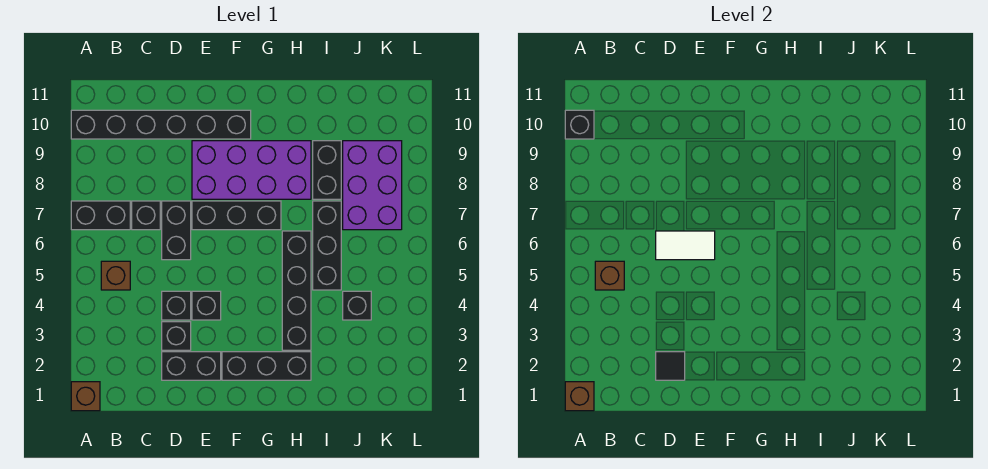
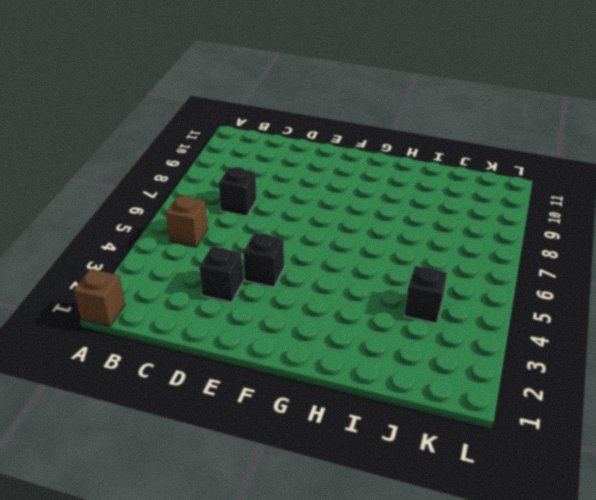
none -> black brick A7:B7 level 1
none -> black brick A10:F10 level 1
none -> black brick D2:E2 level 1

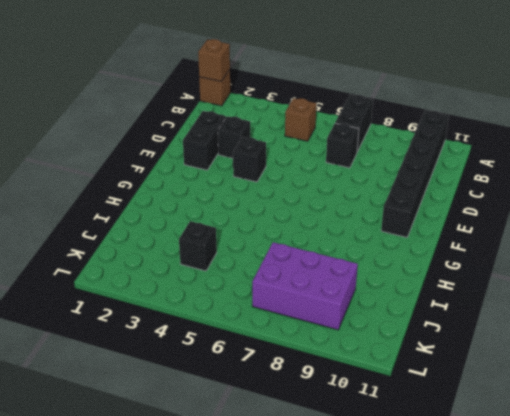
none -> black brick D4 level 1
none -> black brick D6:D7 level 1
none -> black brick E7:G7 level 1

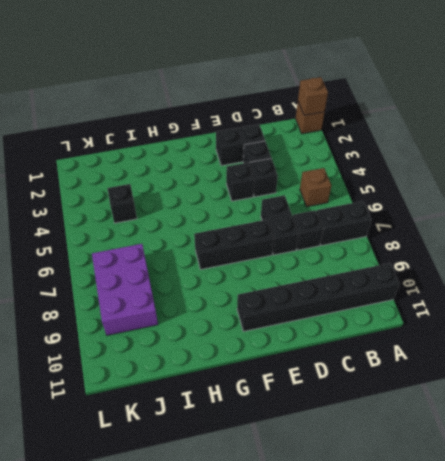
none -> purple brick E8:H9 level 1
none -> black brick F2:H2 level 1
none -> black brick H3:H6 level 1

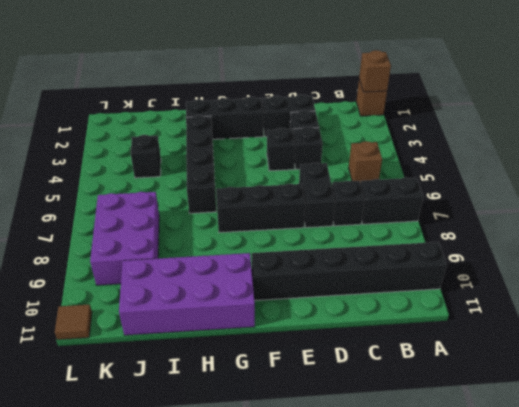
purple brick G10:J11 level 1 -> purple brick E8:H9 level 1
brown tile L11 level 1 -> none
none -> black brick I5:I7 level 1
none -> black brick I8:I9 level 1
none -> black brick A10 level 2

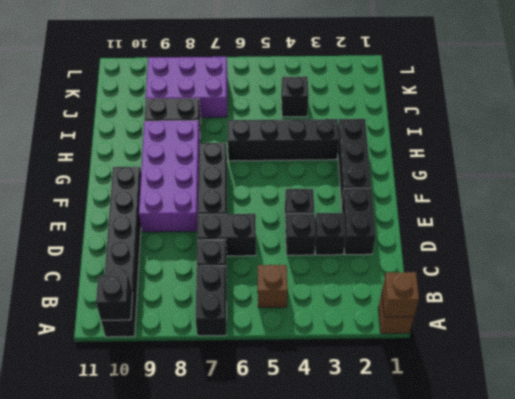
none -> black brick I5:I7 level 1
none -> brown brick B5 level 2
none -> black tile D2 level 2

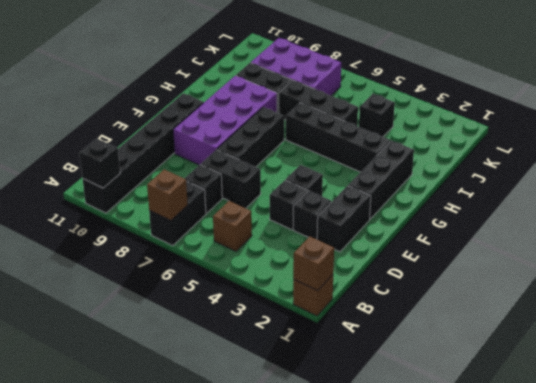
brown brick A7 level 2 -> brown brick B5 level 2
none -> black tile D2 level 2
none -> white tile D6:E6 level 2

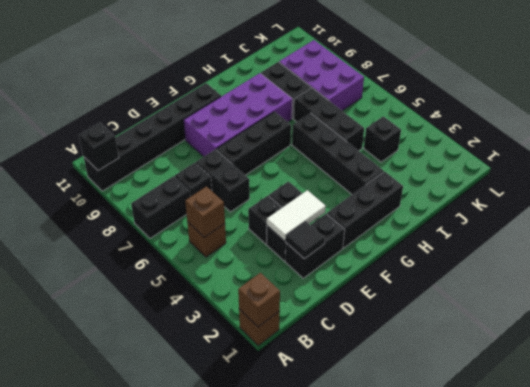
white tile D3:E3 level 2 -> white tile D6:E6 level 2

